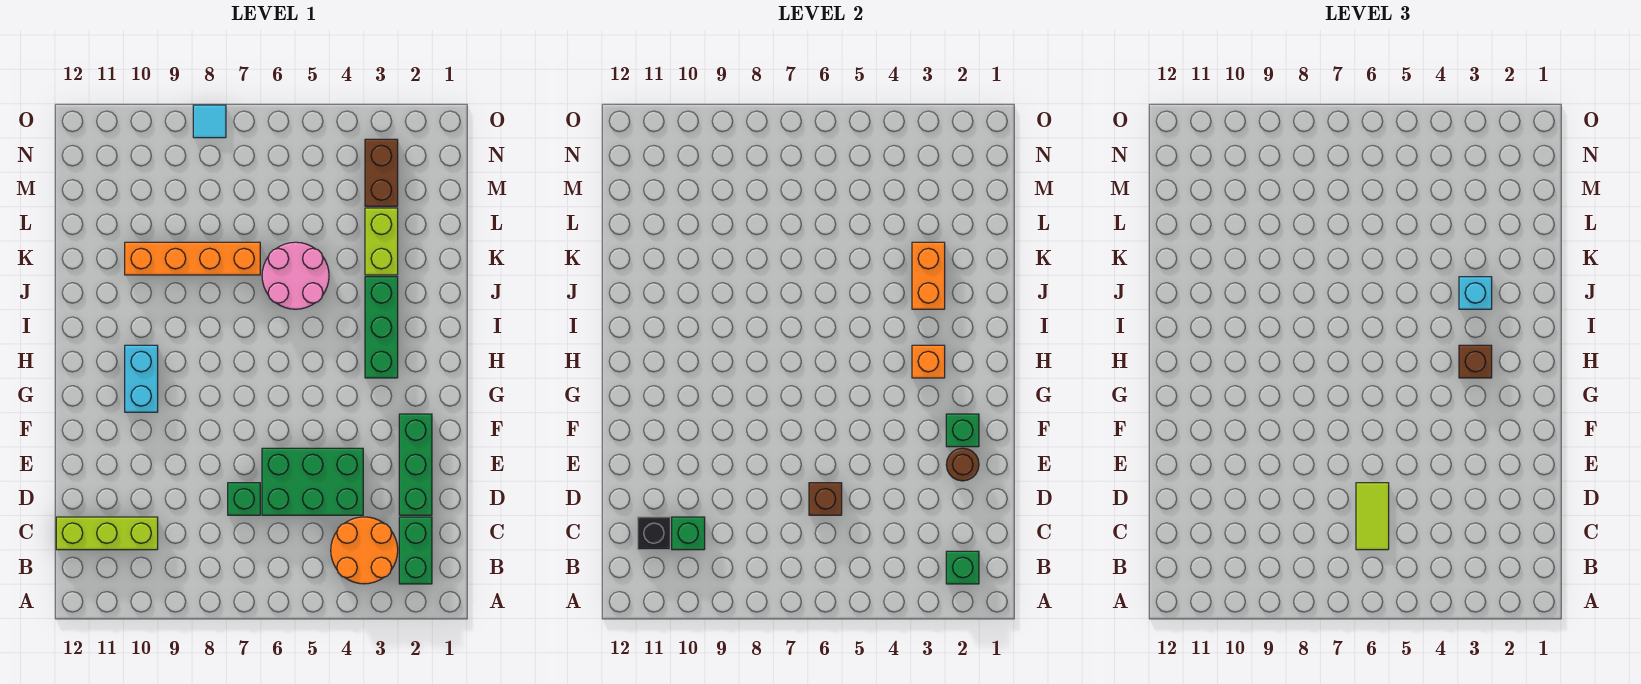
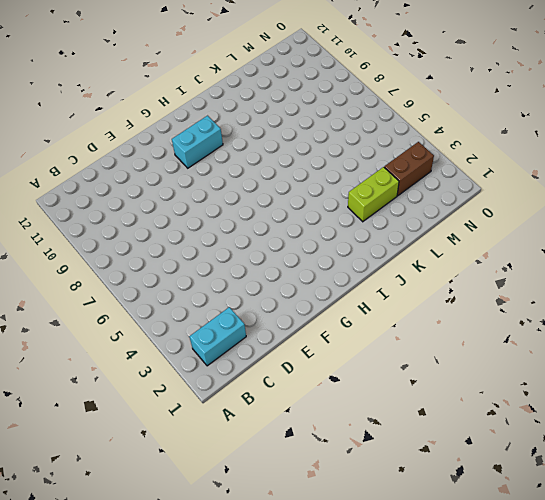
cyan brick B2:C2 level 1 -> green brick B2:C2 level 1
none -> orange round brick B3:C4 level 1
none -> lime brick C10:C12 level 1
none -> green brick D2:F2 level 1

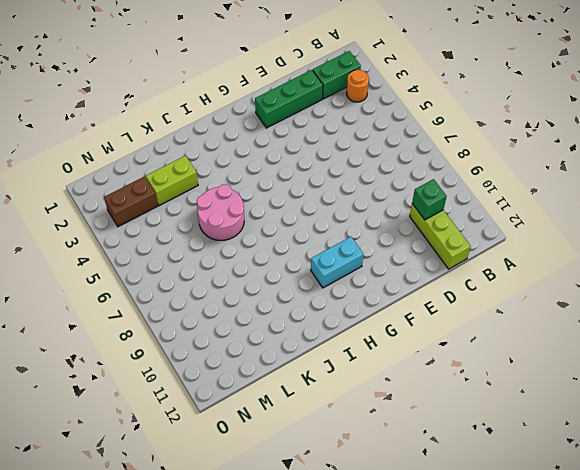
orange round brick B3 level 1 -> orange round brick B3:C4 level 1
none -> green brick D4:E6 level 1
none -> green brick D7 level 1
none -> green brick H3:J3 level 1

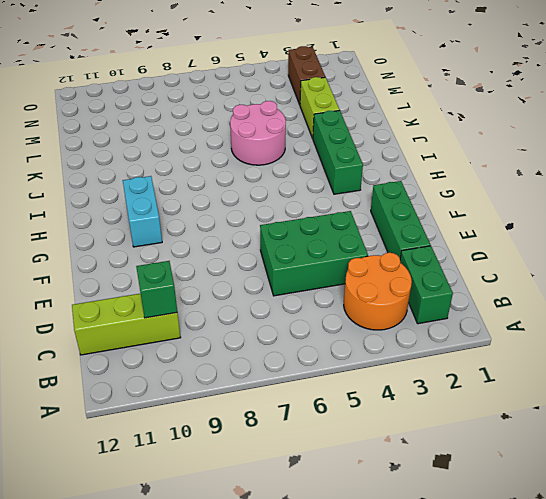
none -> green brick D7 level 1
none -> orange brick K7:K10 level 1
none -> cyan tile O8 level 1

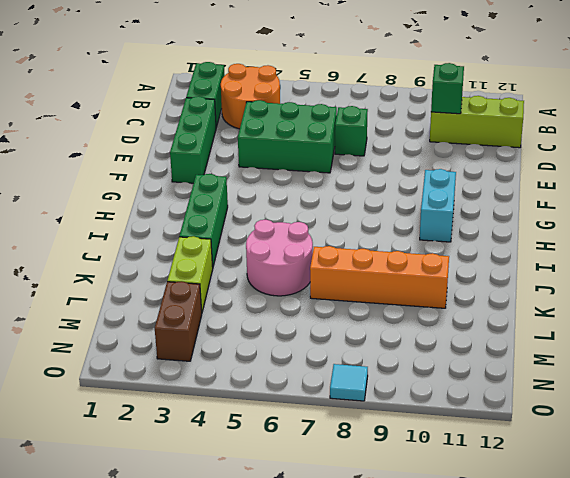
none -> green brick B2 level 2
none -> black brick C11 level 2
none -> brown brick D6 level 2

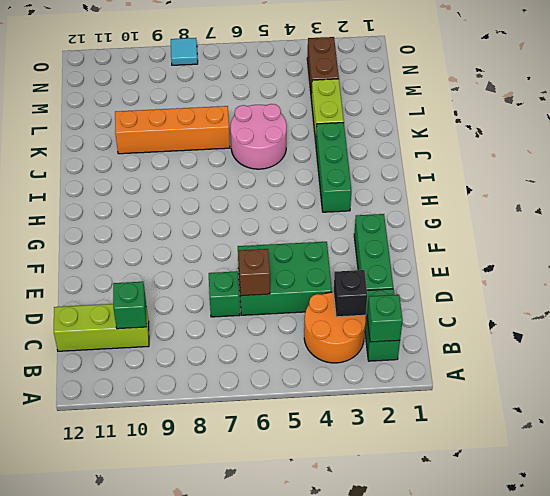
black brick C3 level 2 -> black brick C11 level 2
none -> cyan brick G10:H10 level 1
none -> brown round brick E2 level 2
none -> green brick F2 level 2

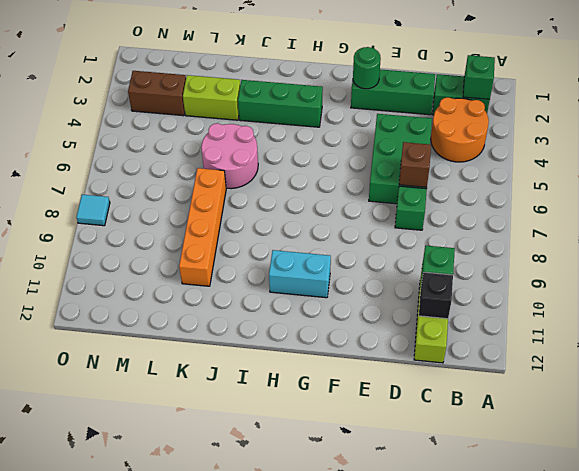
green round brick F2 level 2 -> green brick F2 level 2
none -> brown round brick E2 level 2
none -> orange brick H3 level 2
none -> orange brick J3:K3 level 2

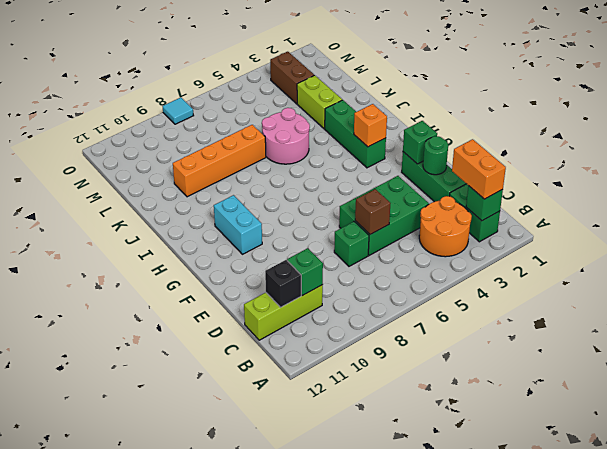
orange brick B2:C2 level 3 -> orange brick J3:K3 level 2
green round brick E2 level 2 -> brown round brick E2 level 2
none -> lime tile C6:D6 level 3
none -> brown brick H3 level 3
none -> cyan brick J3 level 3

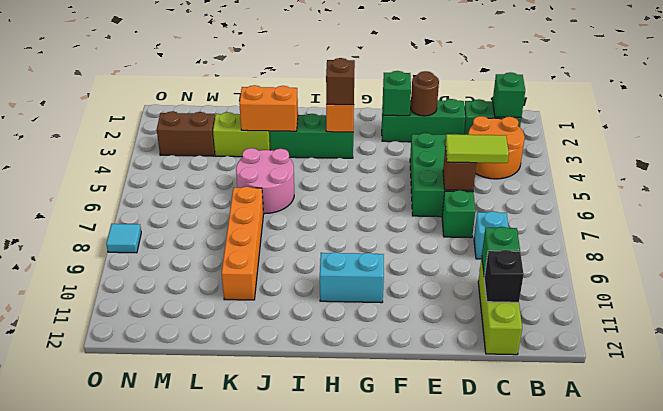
cyan brick C8 level 1 -> cyan brick J3 level 3

